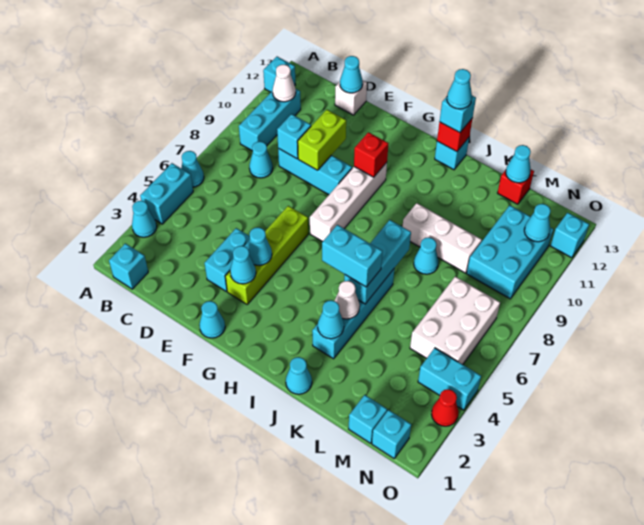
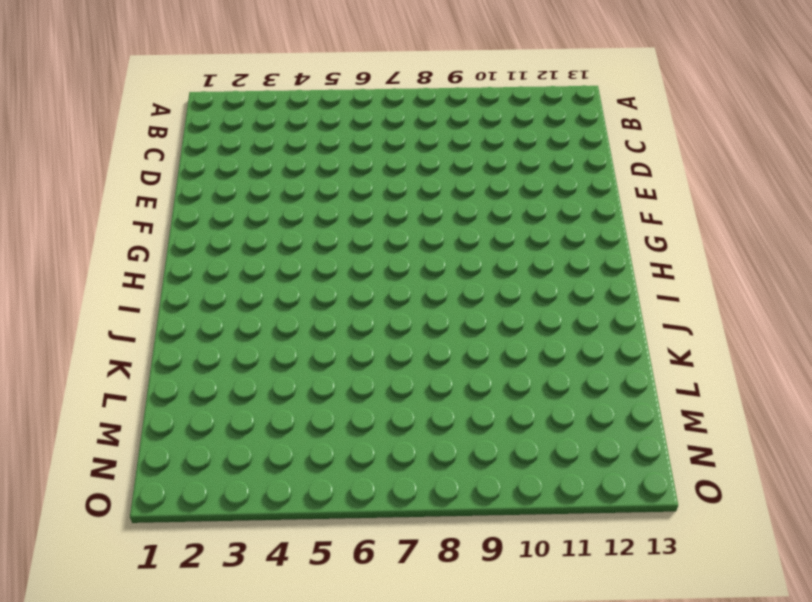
none -> cyan cone A3 level 1
none -> cyan brick A4:A5 level 1
none -> cyan cone A6 level 1
none -> cyan brick A12 level 1

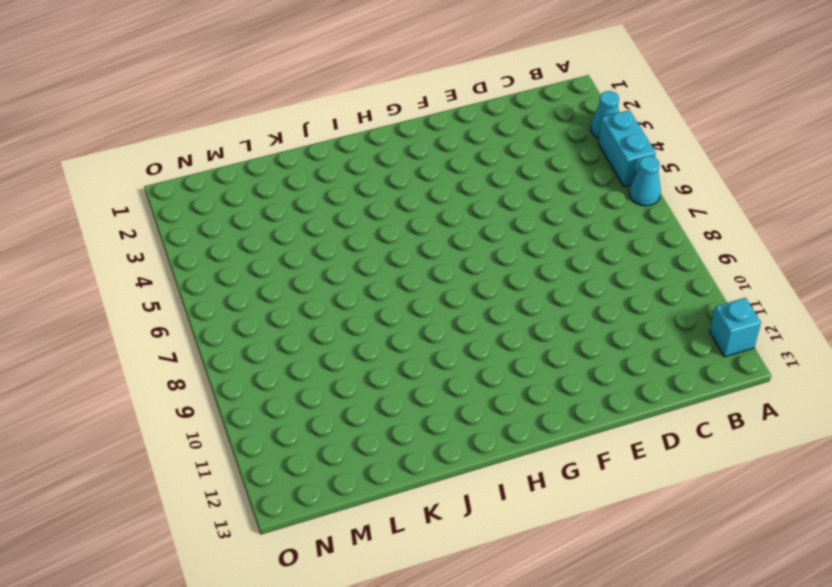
none -> cyan brick B1 level 1
none -> cyan brick B9:B11 level 1
none -> cyan cone C8 level 1
none -> cyan brick D9:F9 level 1

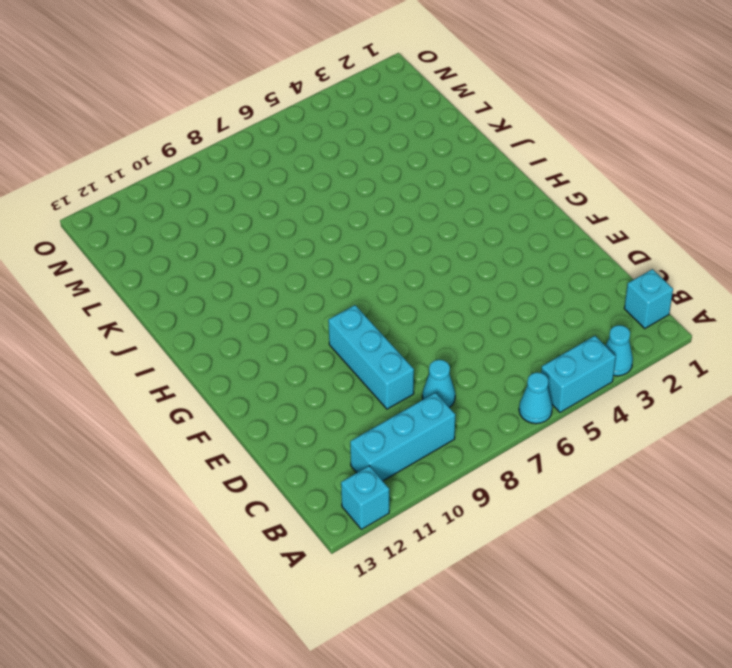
none -> white brick D13 level 1
none -> cyan brick E3:E4 level 1
none -> cyan cone F1 level 1
none -> lime brick F3:F6 level 1

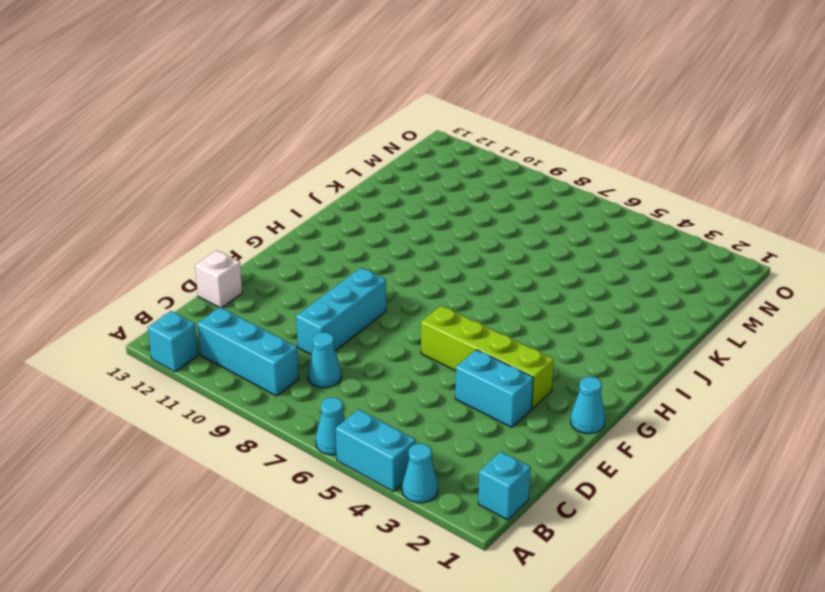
none -> white brick G7:G10 level 1
none -> cyan brick I13 level 1
none -> cyan cone J1 level 1
none -> cyan brick J3:J6 level 1

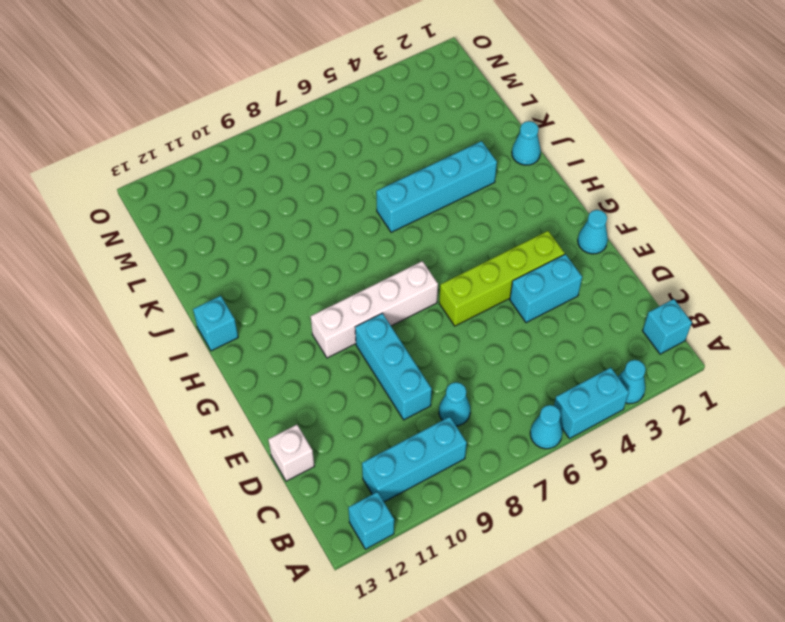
none -> white brick J9:L9 level 1
none -> cyan cone K8 level 1
none -> red brick L13 level 1
none -> cyan brick M1 level 1

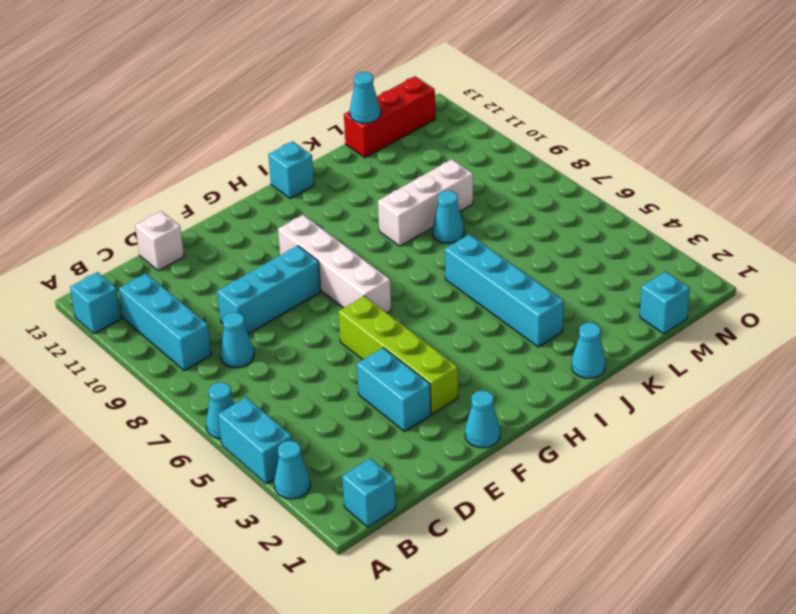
red brick L13:N13 level 1 -> red brick L13 level 1
none -> white brick M5:N7 level 1
none -> cyan brick M9:N11 level 1
none -> cyan brick N1 level 1
none -> cyan brick N4:O4 level 1

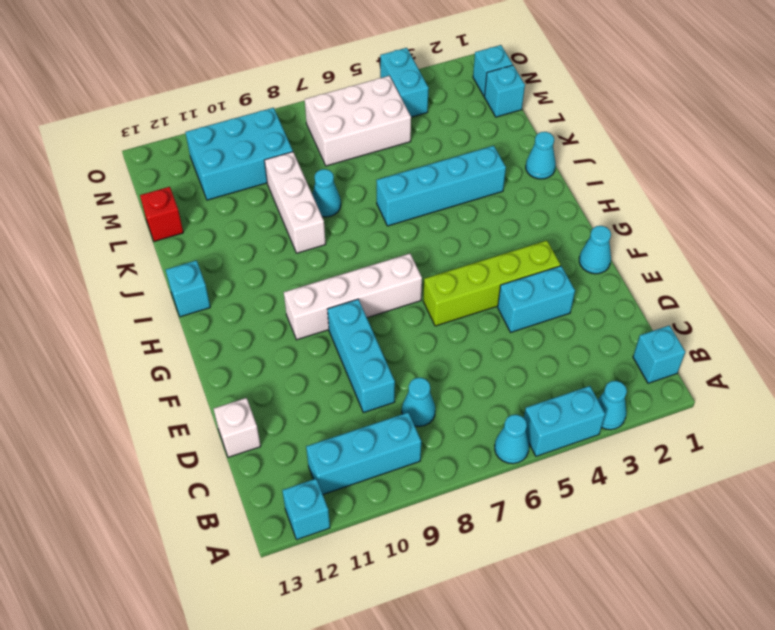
none -> red cone O3 level 1
none -> cyan brick O12 level 1
none -> white cone B11 level 2
none -> cyan brick D9 level 2

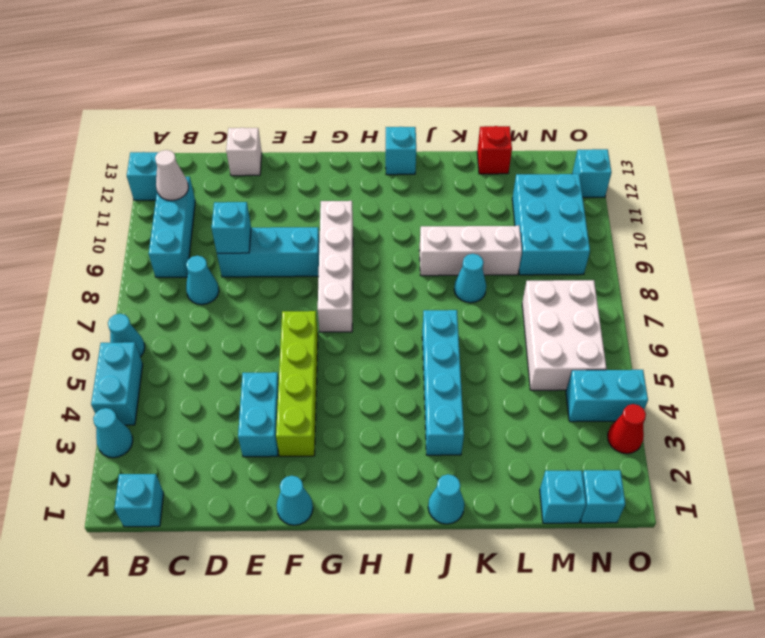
none -> cyan cone D13 level 2
none -> lime brick E9:E10 level 2
none -> cyan cone F3 level 2
none -> cyan cone F4 level 2

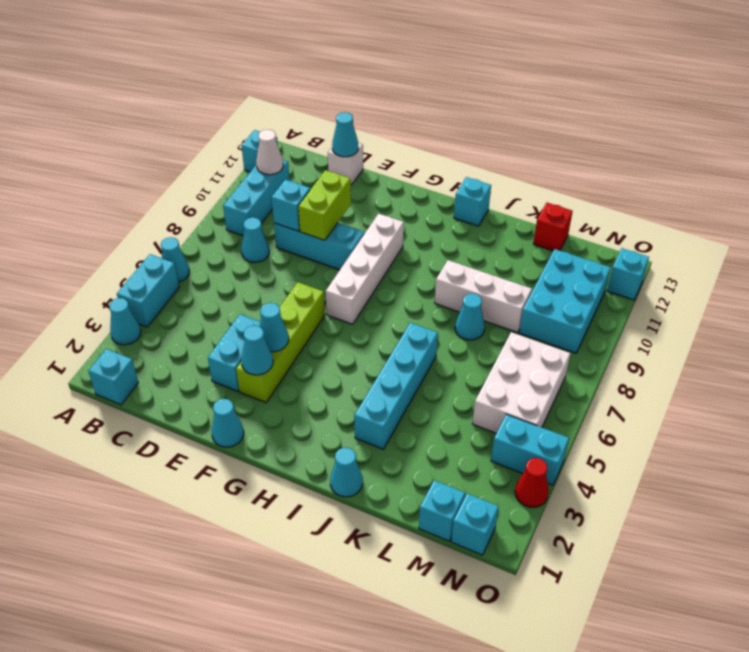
none -> red brick G10 level 2
none -> red brick I13 level 2
none -> cyan cone J3 level 2
none -> white cone J4 level 2

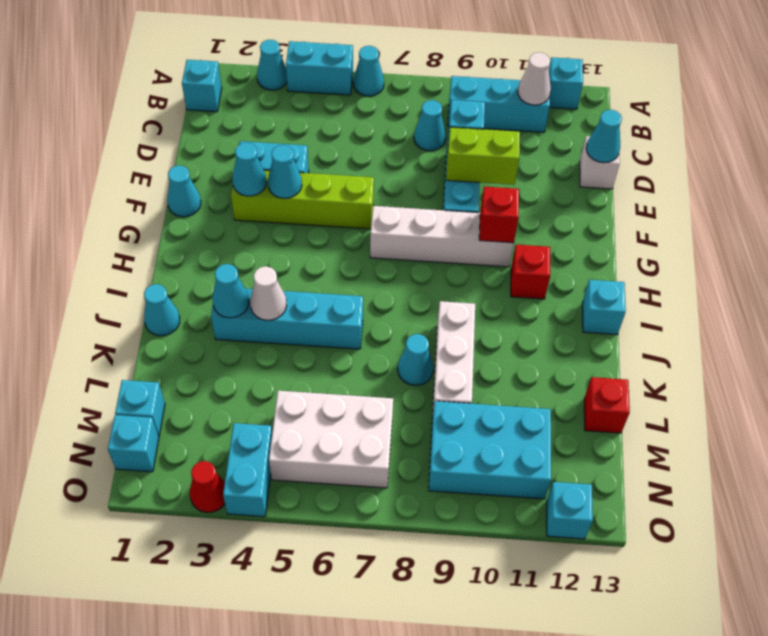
red brick H11 level 1 -> red brick I13 level 2
none -> cyan brick J5:J7 level 2
none -> cyan cone L13 level 2
none -> cyan cone N11 level 2
none -> cyan brick I5:J5 level 3

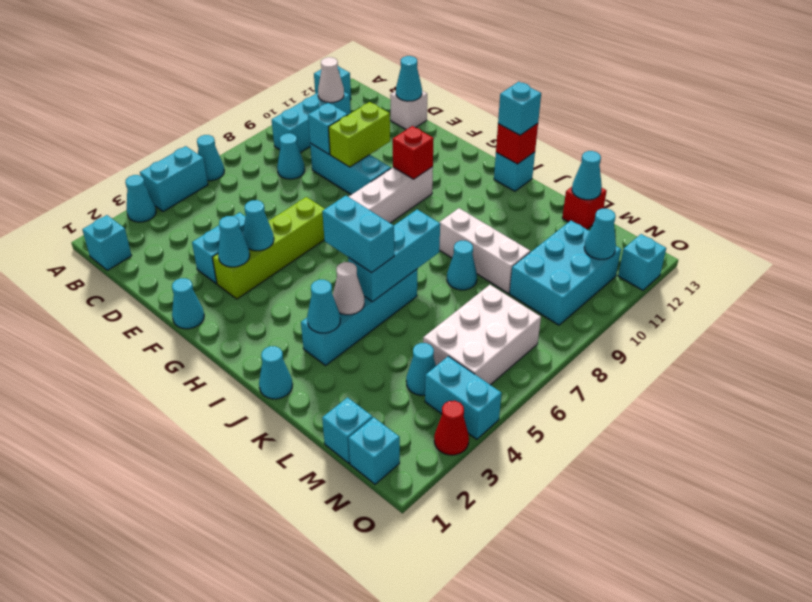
cyan cone M4 level 1 -> cyan cone I13 level 4

